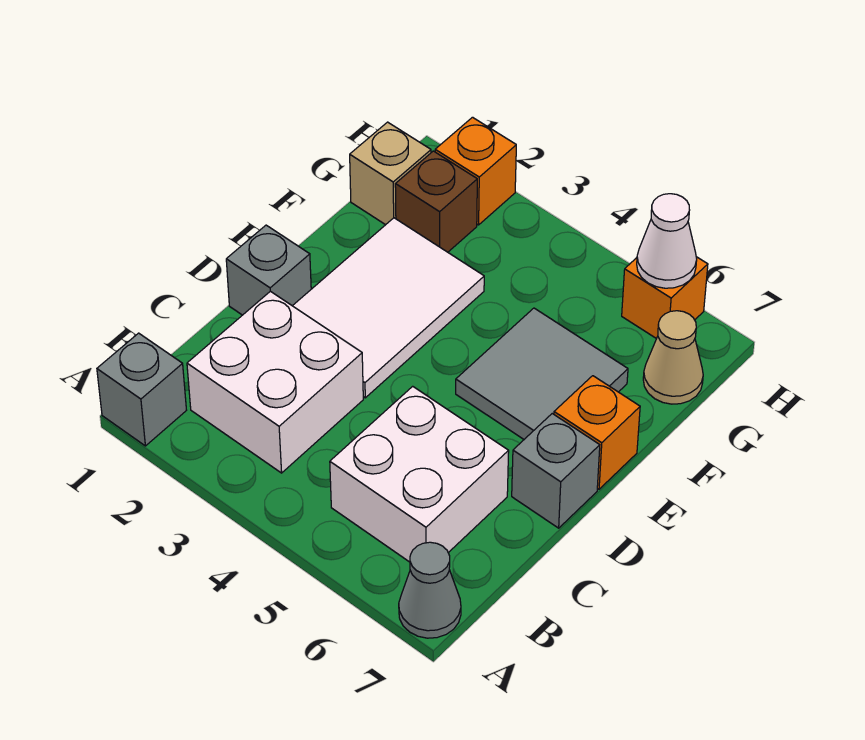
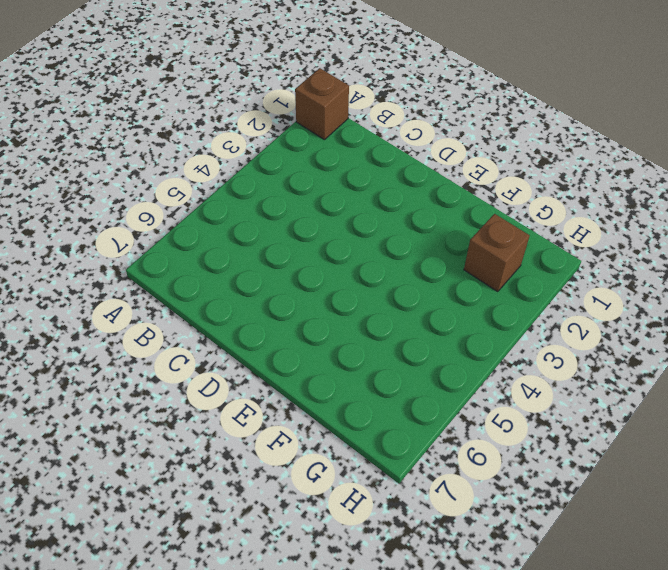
brown brick A1 level 1 -> grey brick A1 level 1
none -> grey cone A7 level 1
none -> white brick B2:C3 level 1
none -> white brick B5:C6 level 1

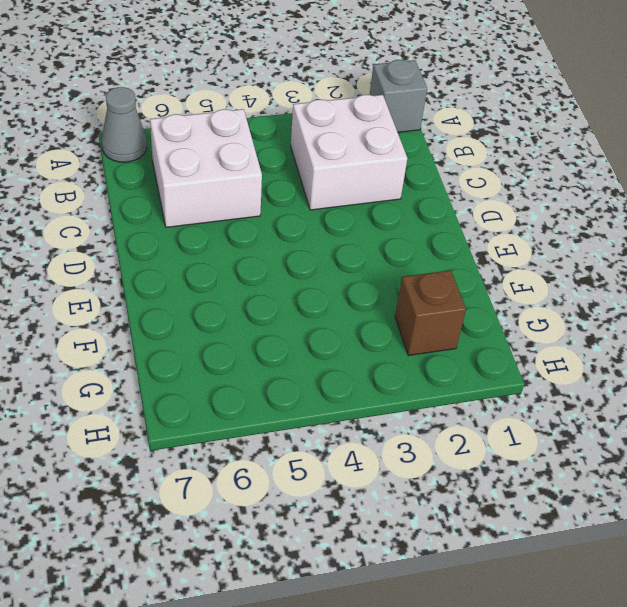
none -> grey brick D1 level 1
none -> white tile D2:F3 level 1
none -> grey brick D7 level 1

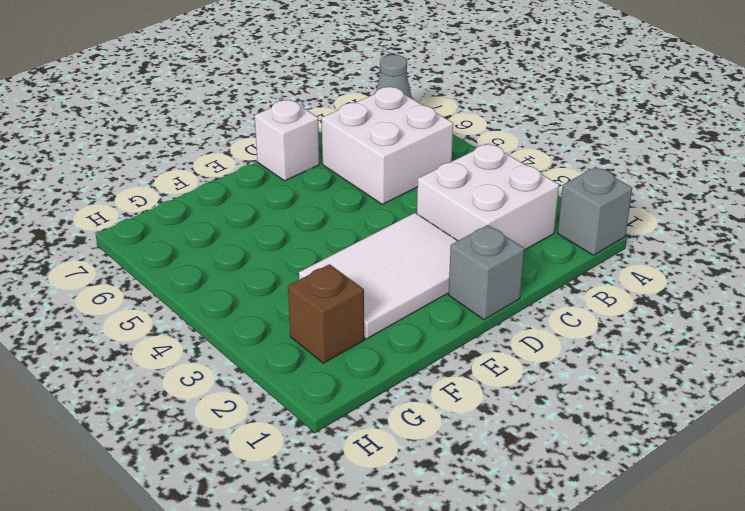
white brick D7 level 1 -> grey brick D7 level 1
none -> grey tile E5:F6 level 1
none -> orange brick E7 level 1
none -> tan brick G1 level 1

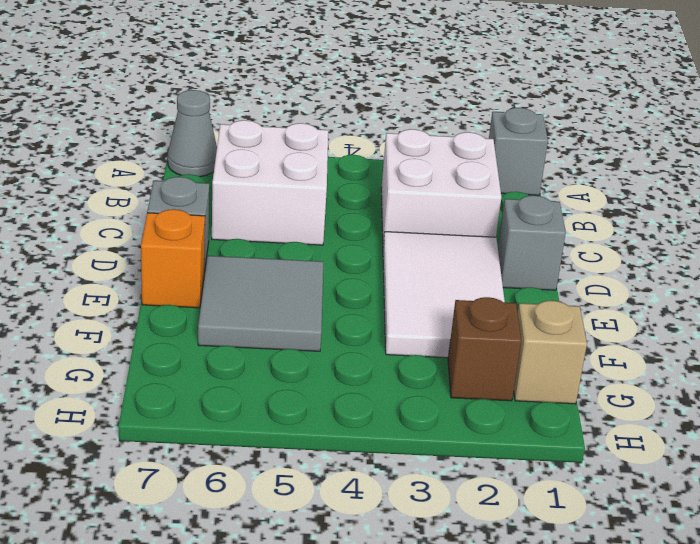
none -> tan cone G7 level 1
none -> orange brick H2 level 1
none -> orange brick H6 level 1

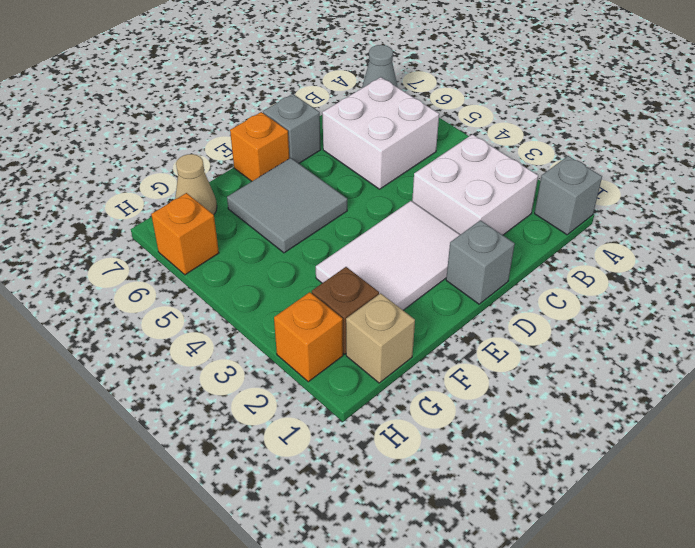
none -> white cone H6 level 2

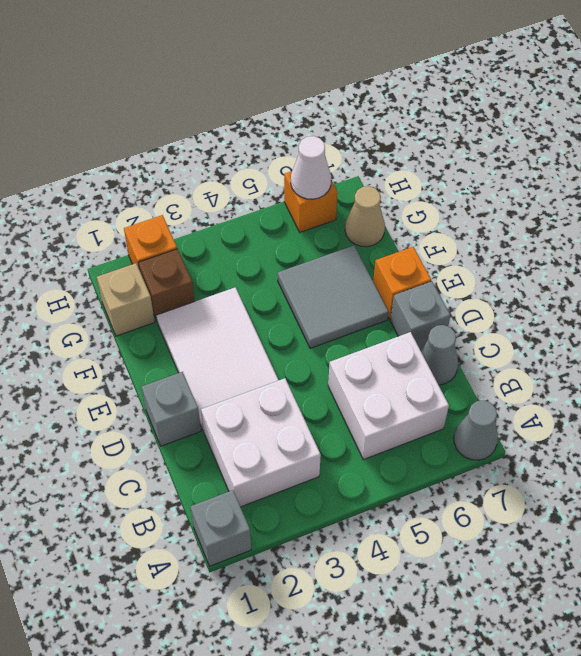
grey cone C7 level 1 -> none

